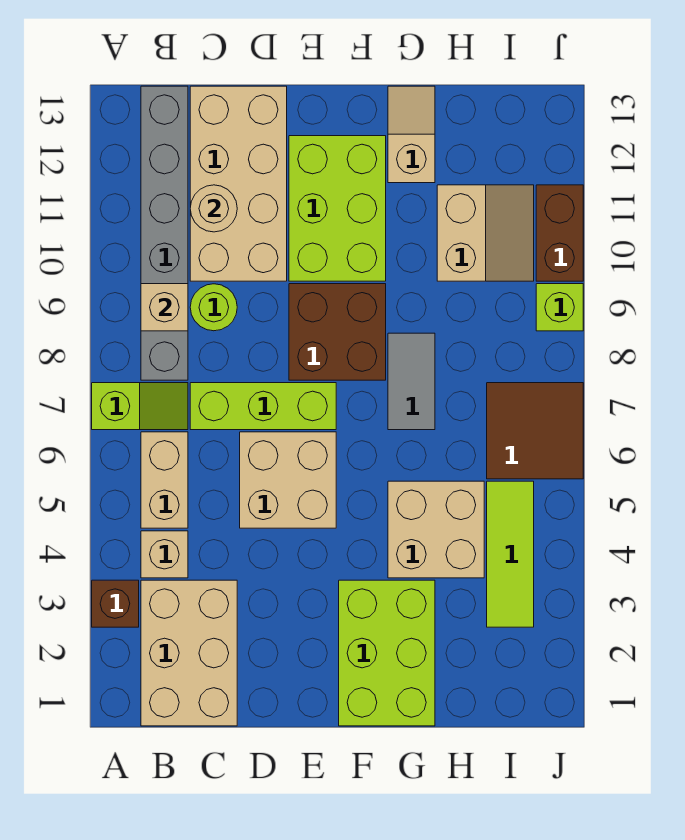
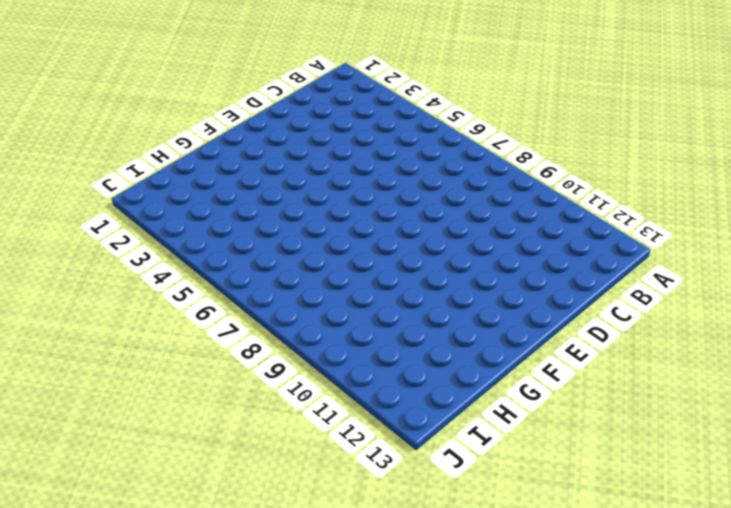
none -> brown brick A3 level 1
none -> lime slope A7:B7 level 1 top A
none -> tan brick B1:C3 level 1

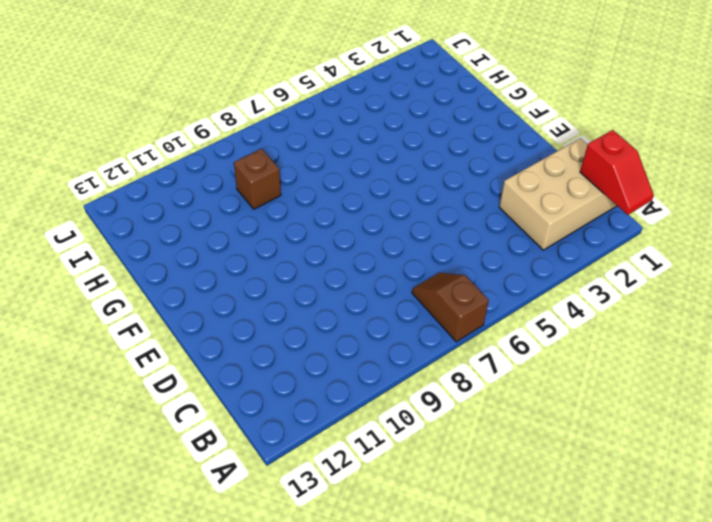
red slope A1:B1 level 2 top B -> none
brown slope A7:B7 level 1 top A -> lime slope A7:B7 level 1 top A
brown brick H9 level 1 -> brown brick A3 level 1
none -> tan brick B4 level 1
none -> tan brick B5:B6 level 1
none -> grey brick B8:B13 level 1

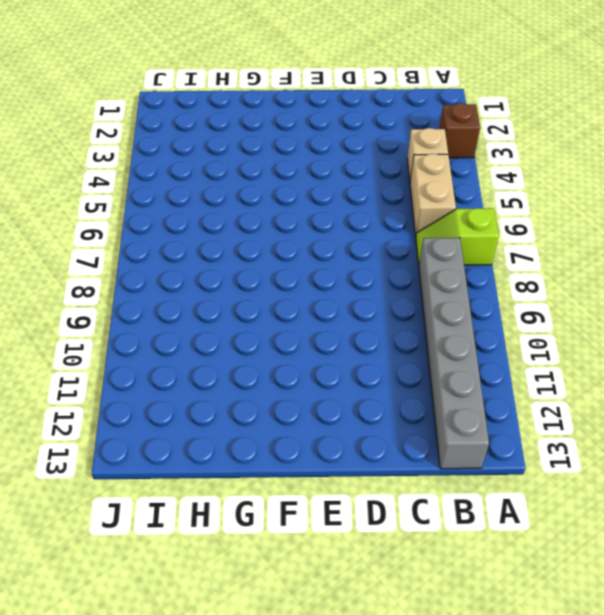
none -> tan brick B1:C3 level 1
none -> lime brick C7:E7 level 1
none -> lime round brick C9 level 1

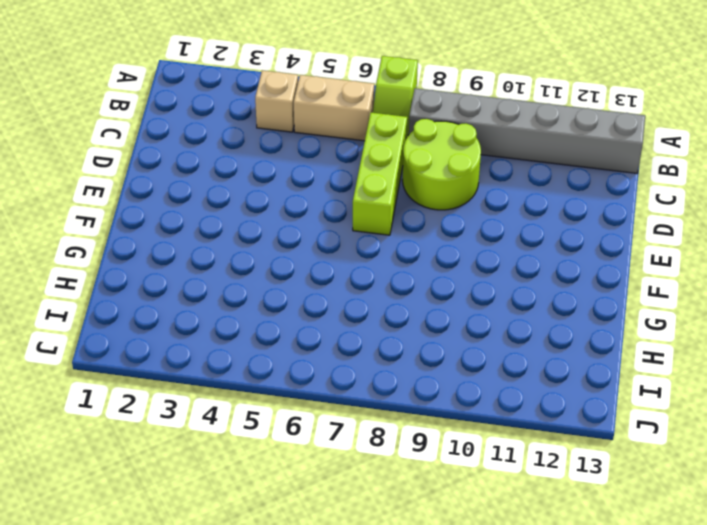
lime round brick C8:D9 level 1 -> lime round brick C9 level 1
none -> brown brick A3 level 1
none -> tan brick B1:C3 level 1
none -> tan brick C10:D13 level 1

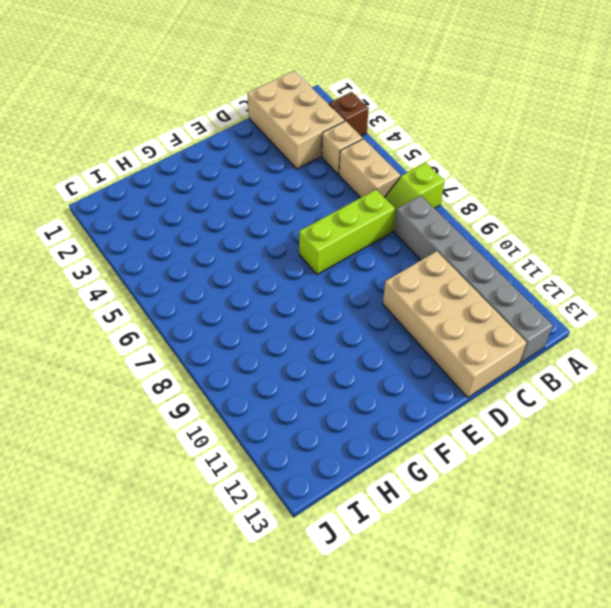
none -> lime round brick C9 level 1
none -> tan brick D5:E6 level 1
none -> brown brick E8:F9 level 1

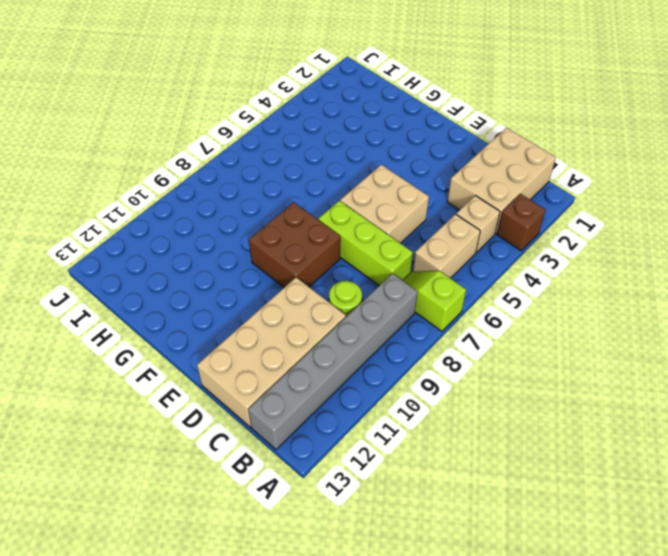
none -> lime brick E10:F12 level 1
none -> lime brick F1:G3 level 1
none -> tan brick G4:H5 level 1

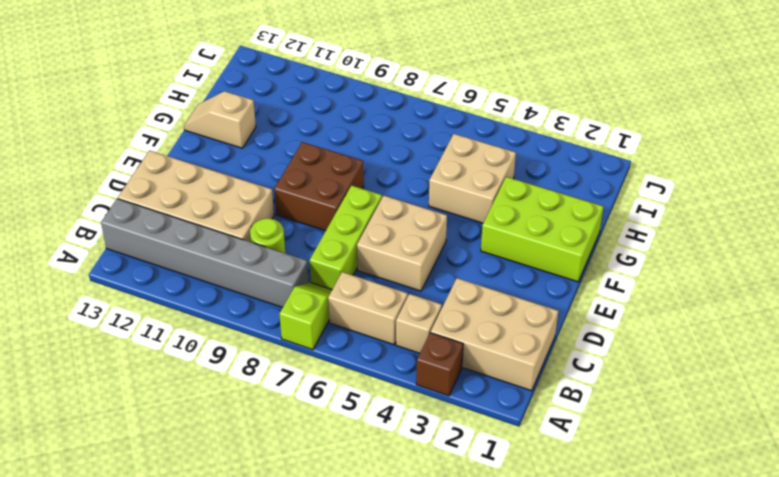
none -> lime brick E10:F12 level 1
none -> grey tile G7:G8 level 1
none -> tan slope H10:I11 level 1 top H

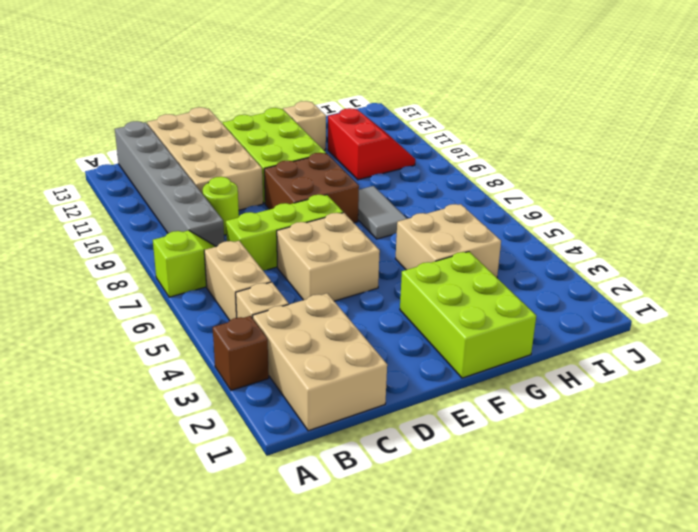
red slope H10:I11 level 1 top H -> tan slope H10:I11 level 1 top H
none -> lime tile I3:I5 level 1
none -> brown tile I6:J7 level 1
none -> lime brick J9 level 1

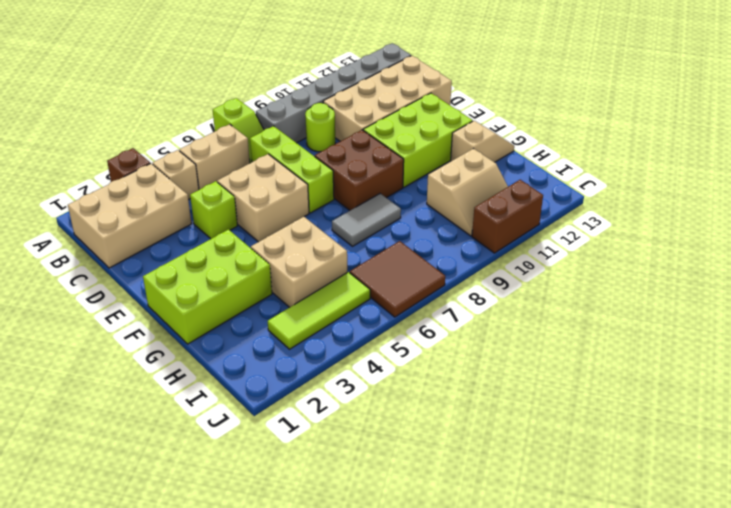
lime brick D4 level 1 -> lime brick J9 level 1
none -> tan brick B9 level 2
none -> tan round brick C11 level 2

